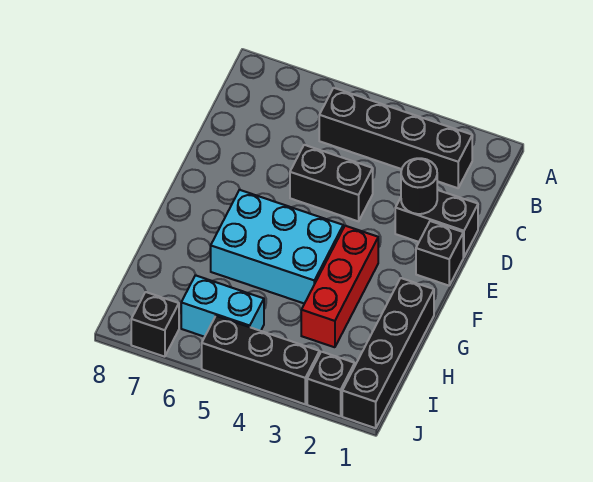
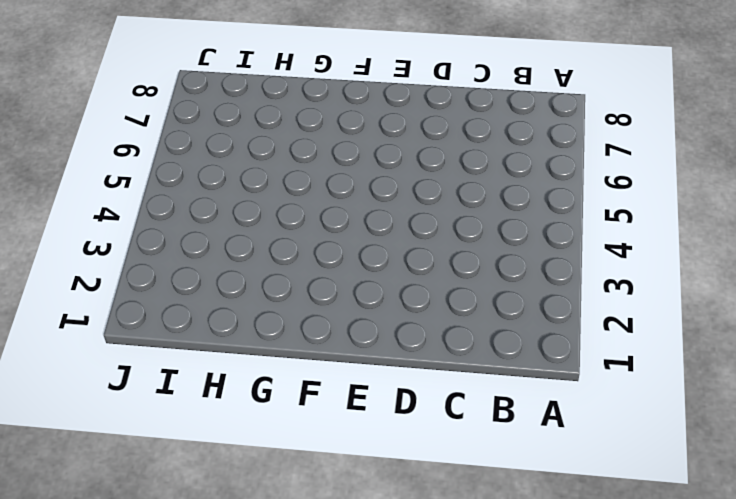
none -> black brick B2:B5 level 1
none -> black brick D1:D2 level 1
none -> black brick D4:D5 level 1

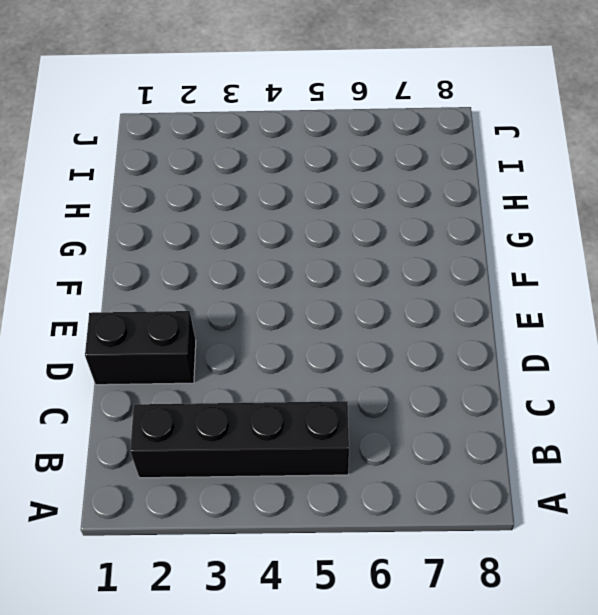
none -> black brick D4:D5 level 1
none -> black brick E1 level 1
none -> red brick F3:H3 level 1

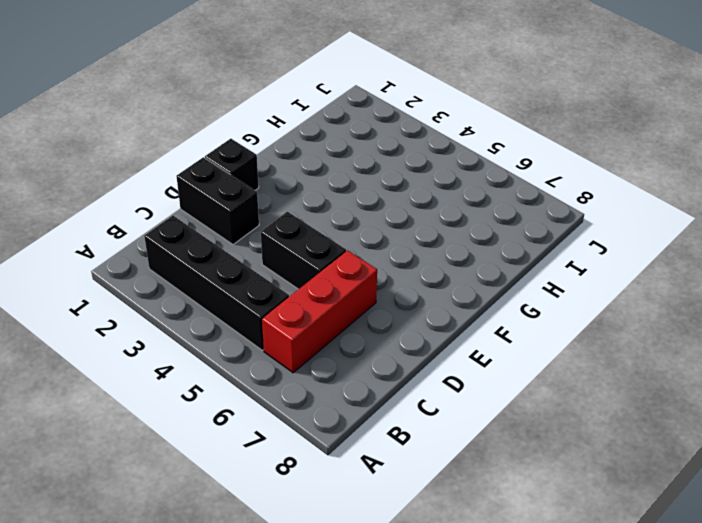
red brick B6:D6 level 1 -> red brick F3:H3 level 1
none -> cyan brick F4:G6 level 1
none -> black brick G1:J1 level 1
none -> cyan brick I5:I6 level 1

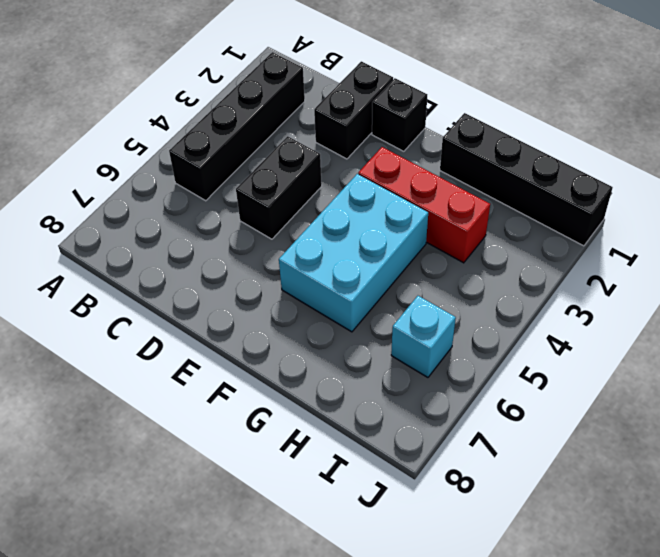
cyan brick I6 level 1 -> cyan brick I5:I6 level 1
none -> black brick J2 level 1
none -> black brick J3:J5 level 1
none -> black brick J7 level 1

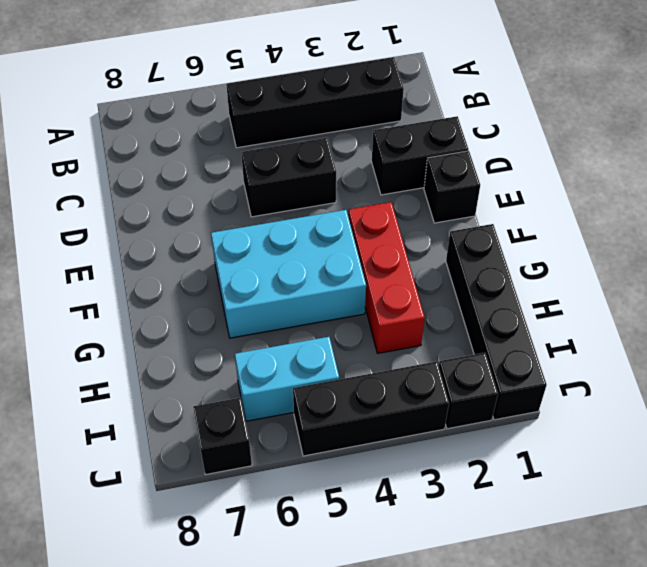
none -> black round brick D2 level 2

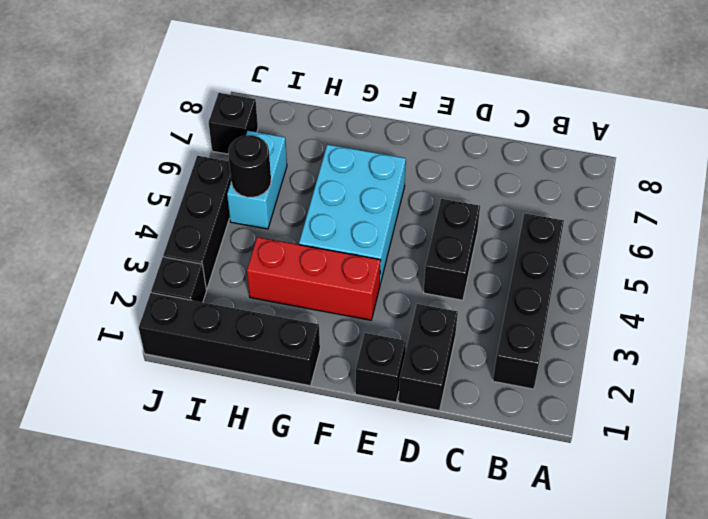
black round brick I5 level 2 -> black round brick D2 level 2

